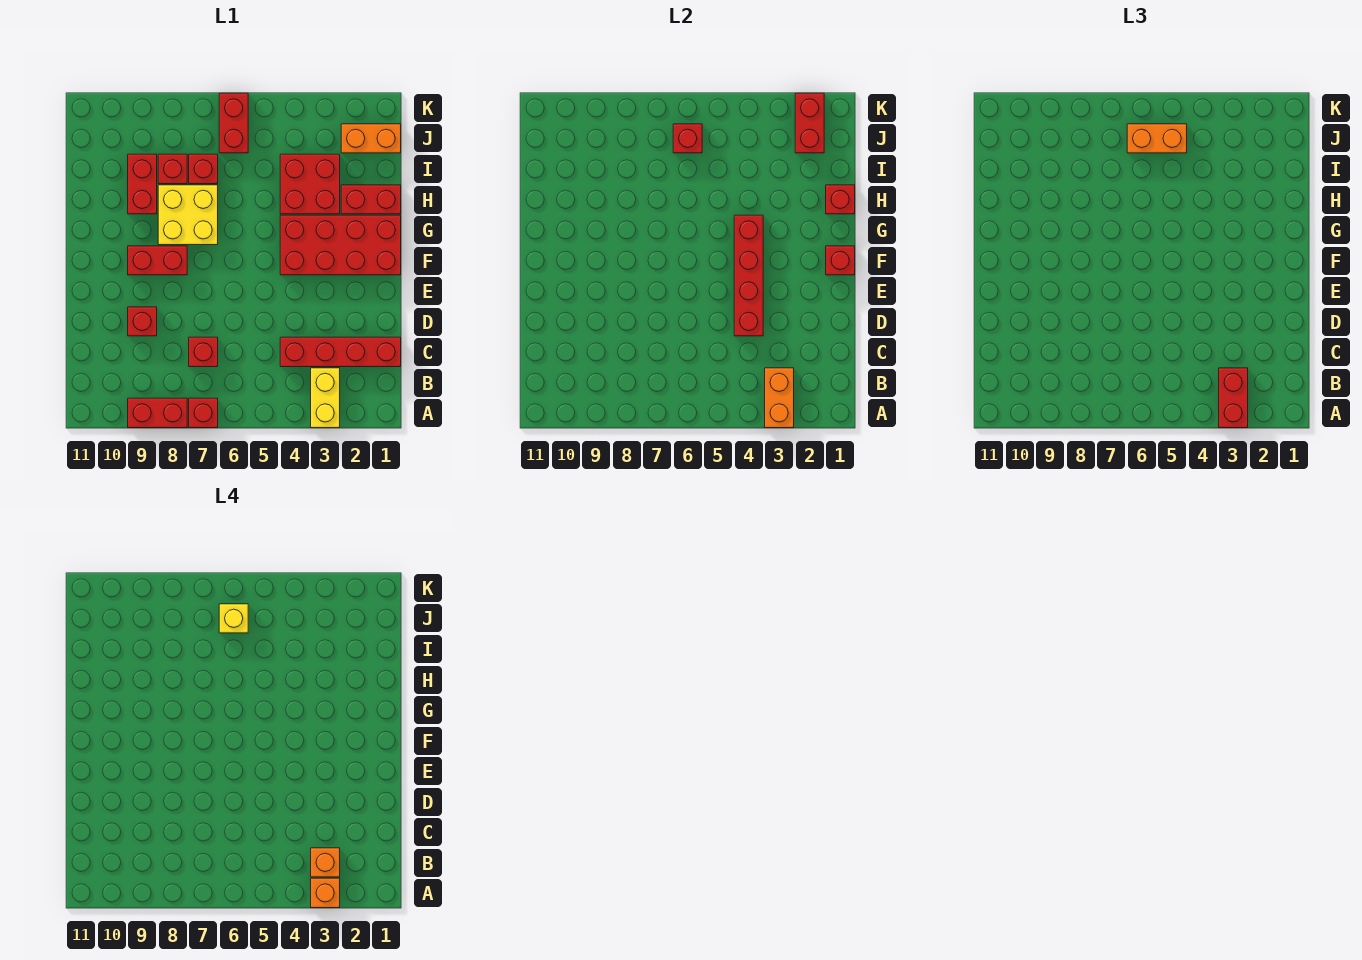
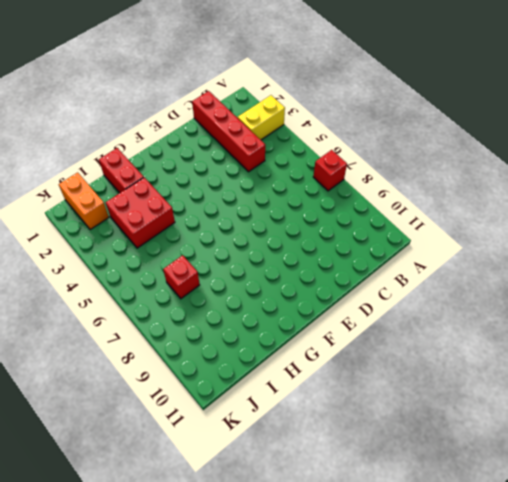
none -> red brick A8:A9 level 1
none -> red brick C7 level 1
none -> red brick D9 level 1

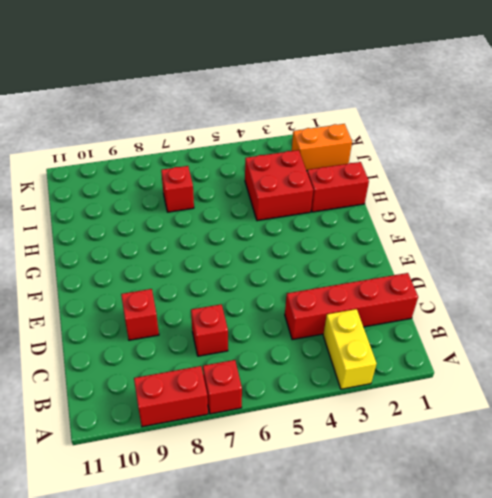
none -> red brick F1:G4 level 1
none -> red brick F8:F9 level 1
none -> yellow brick G7:H8 level 1

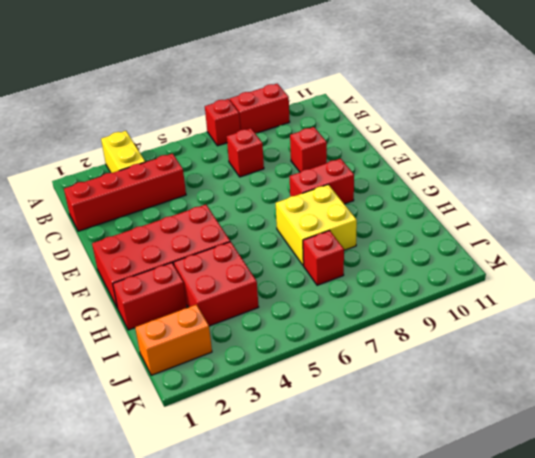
none -> red brick H9:I9 level 1
none -> red brick I8 level 1
none -> red brick J6:K6 level 1

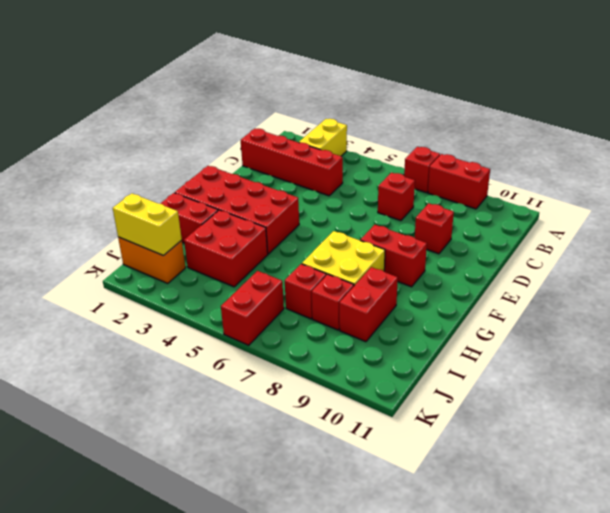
yellow brick J1:J2 level 2 -> red brick J2:K2 level 2
none -> orange brick A3:B3 level 2
none -> red brick D4:G4 level 2
none -> red brick F1 level 2

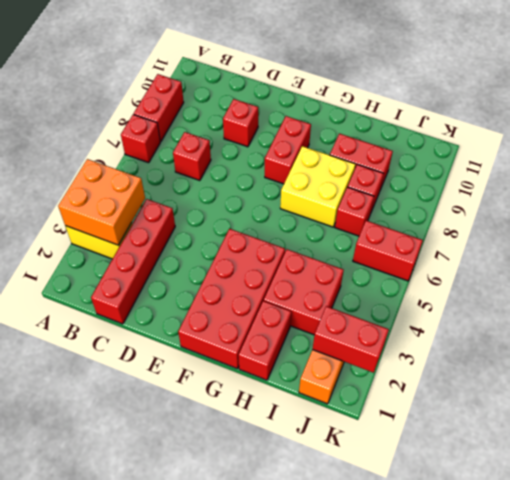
orange brick A3:B4 level 2 -> orange brick A3:B3 level 2
none -> red brick D4:G4 level 2
none -> red brick F1 level 2
none -> red brick H1 level 2

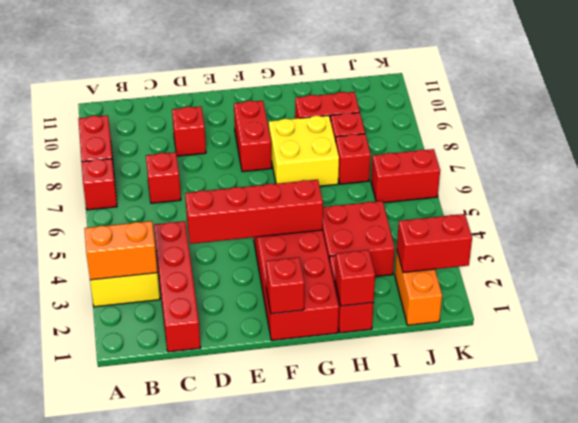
none -> red brick J6 level 2
none -> red brick A3:B3 level 3
none -> orange brick J5:J6 level 3

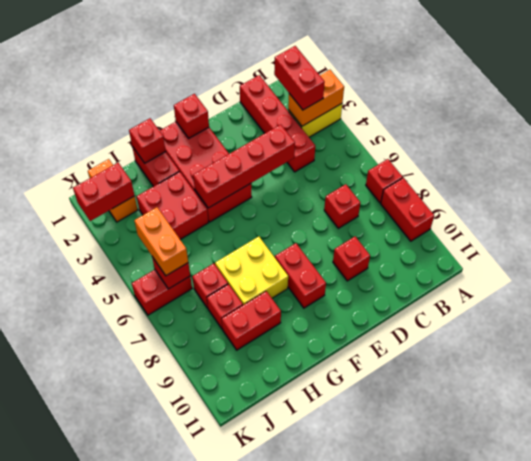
red brick B2:B3 level 3 -> red brick A3:B3 level 3
none -> orange brick A3 level 4
none -> orange brick B3 level 4
none -> yellow brick J6 level 4

